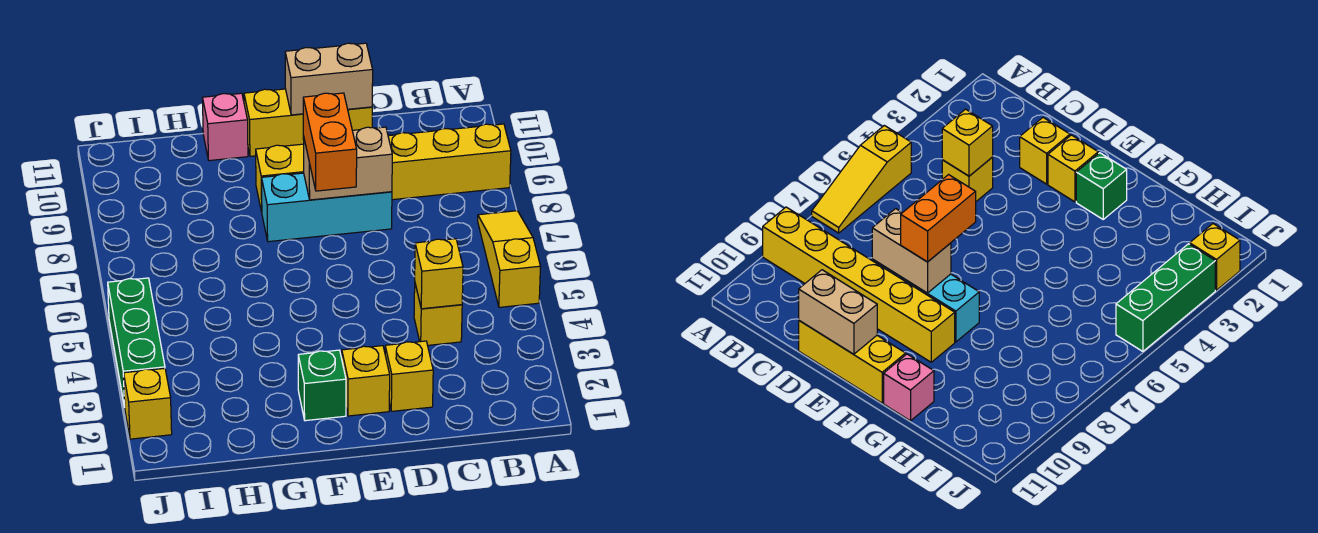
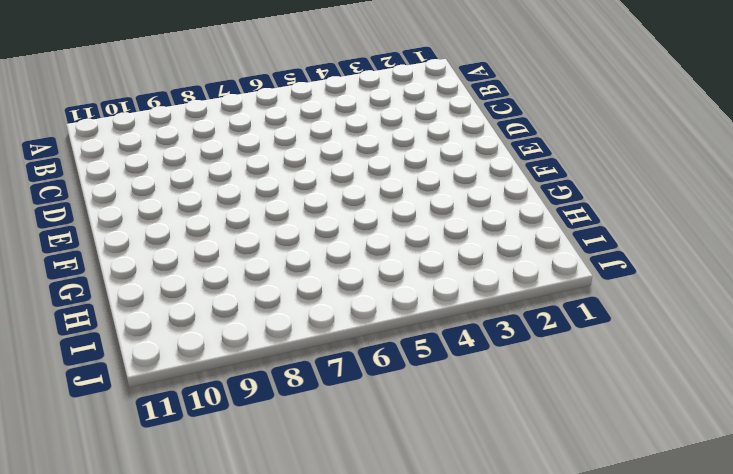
none -> yellow slope A5:A7 level 1 top 5
none -> yellow brick A9:F9 level 1
none -> yellow brick C4 level 1

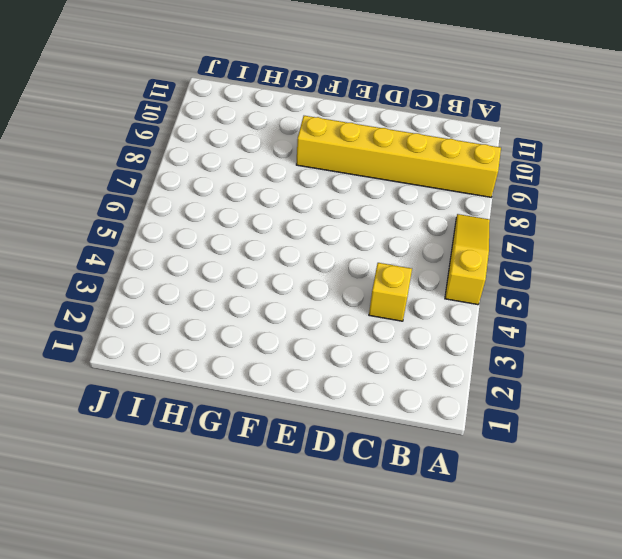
none -> yellow brick D2 level 1
none -> cyan brick D8:F8 level 1
none -> yellow brick D11:F11 level 1

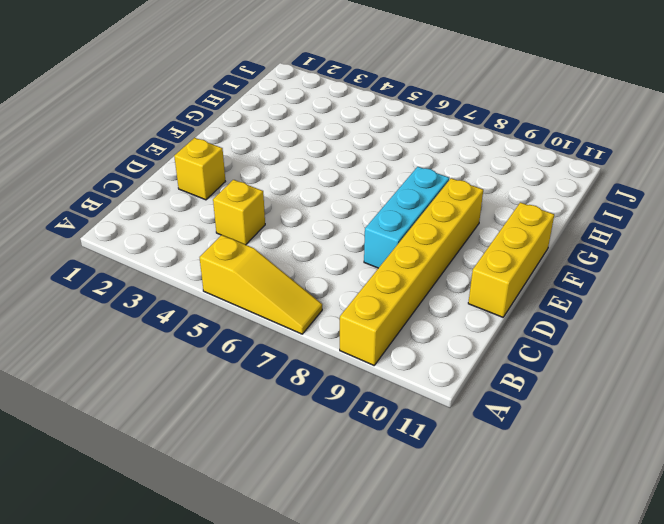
none -> yellow brick E2 level 1
none -> green brick F2 level 1
none -> pink brick G11 level 1

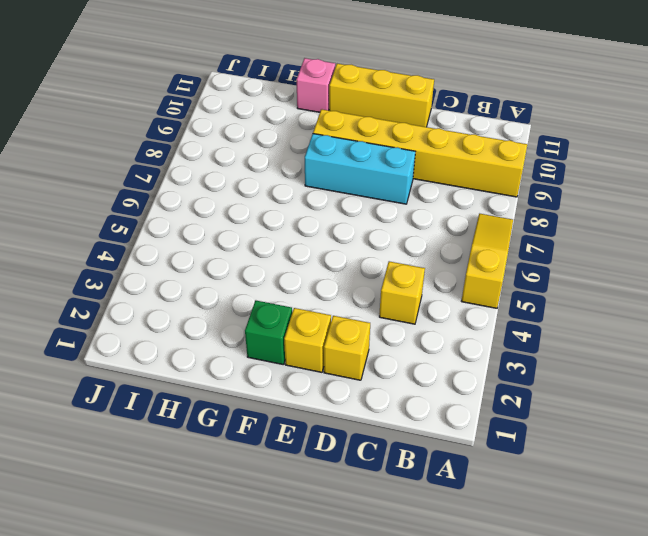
none -> yellow brick J2 level 1
none -> green brick J3:J5 level 1
none -> yellow brick C4 level 2

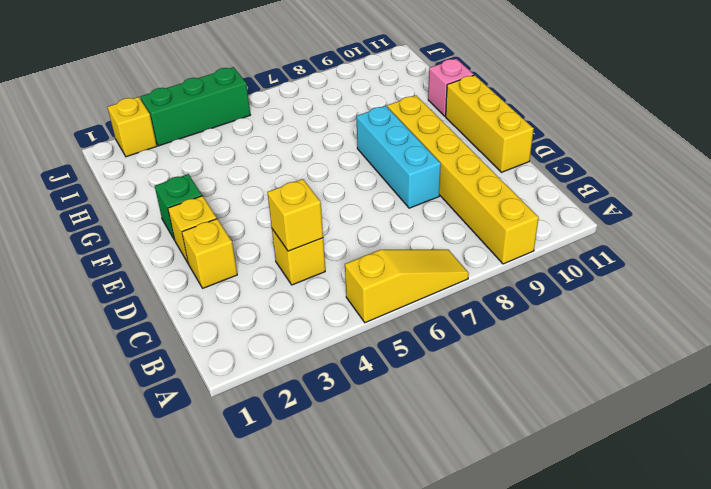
none -> tan brick D8:E8 level 2
none -> tan brick D11:E11 level 2
none -> orange brick E7:E8 level 3

